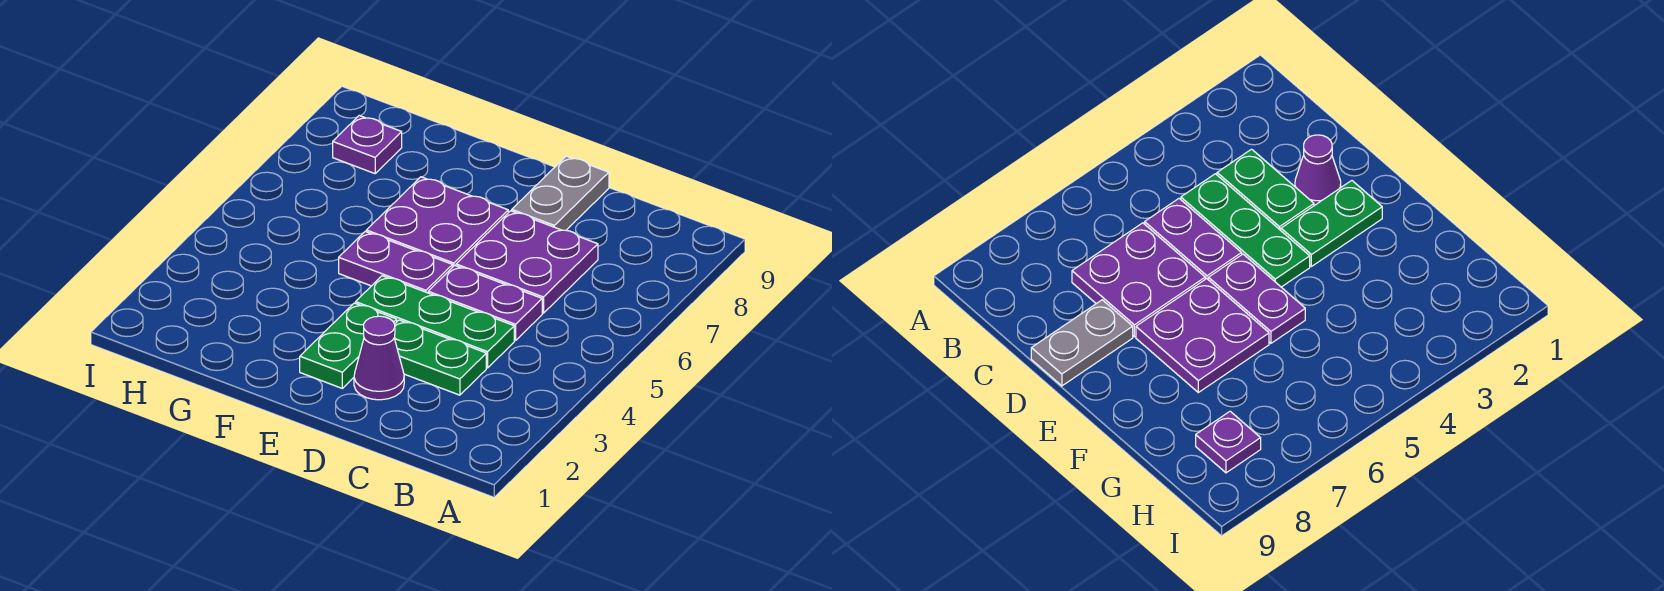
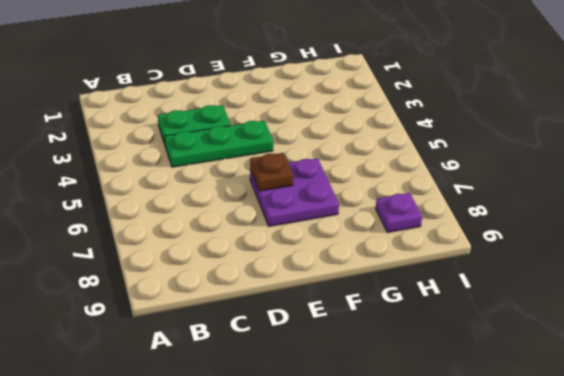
brown plate E6 level 2 -> none
none -> purple plate C5:D5 level 1
none -> purple plate C6:D7 level 1

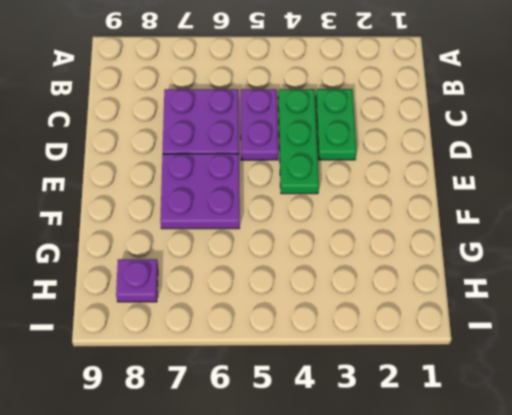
none -> purple cone D2 level 1
none -> grey plate D8:D9 level 1

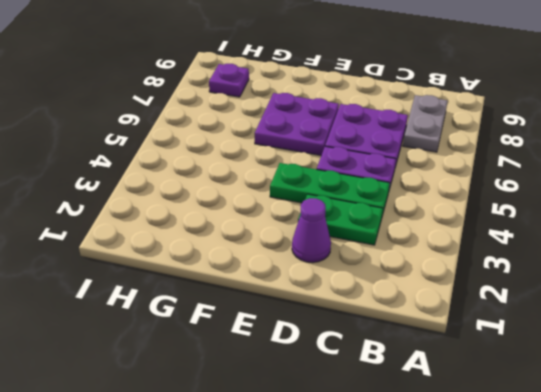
grey plate B7:B8 level 1 -> grey plate D8:D9 level 1
none -> green plate E2:E3 level 1
none -> purple plate E5:F5 level 1

